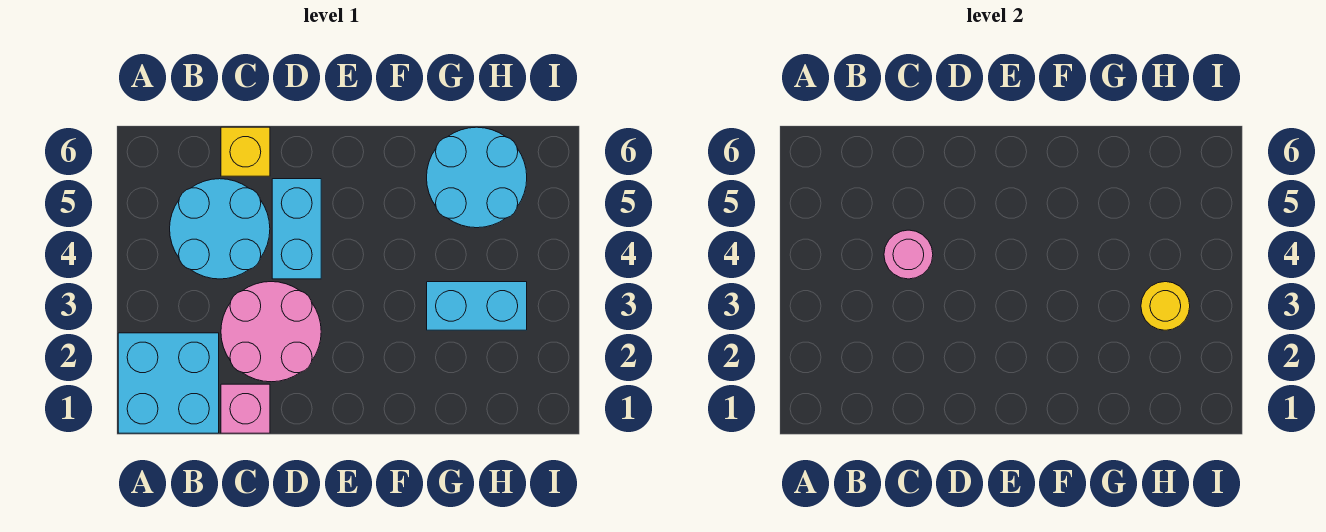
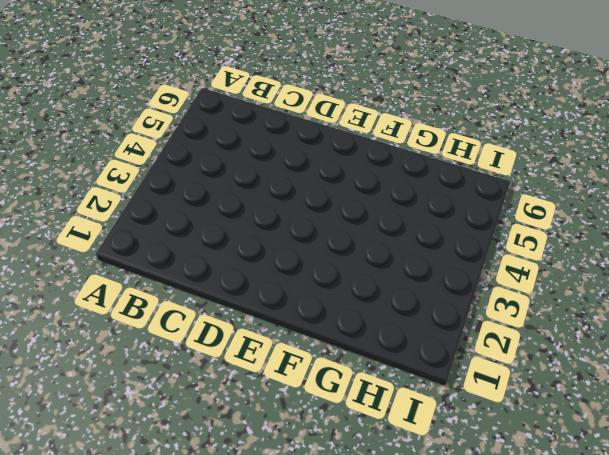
none -> cyan brick A1:B2 level 1
none -> cyan round brick B4:C5 level 1

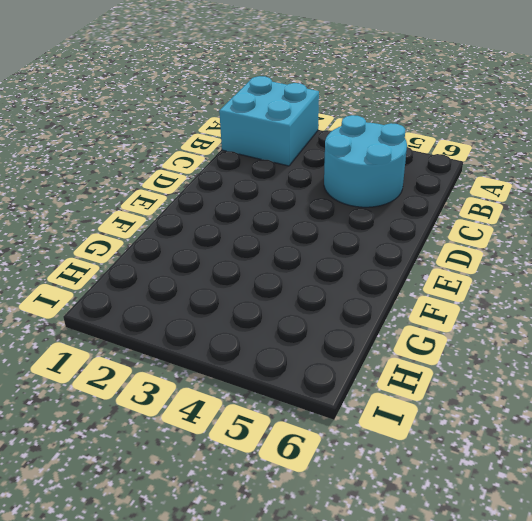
none -> pink brick C1 level 1
none -> pink round brick C2:D3 level 1

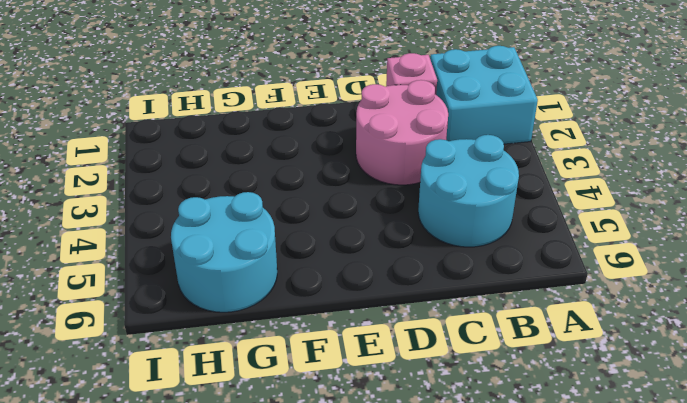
none -> yellow brick C6 level 1
none -> cyan brick D4:D5 level 1

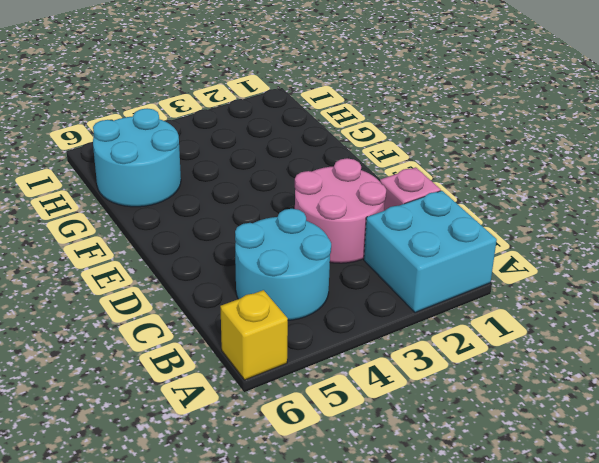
yellow brick A6 level 1 -> yellow brick C6 level 1
none -> cyan brick D4:D5 level 1
none -> cyan brick G3:H3 level 1

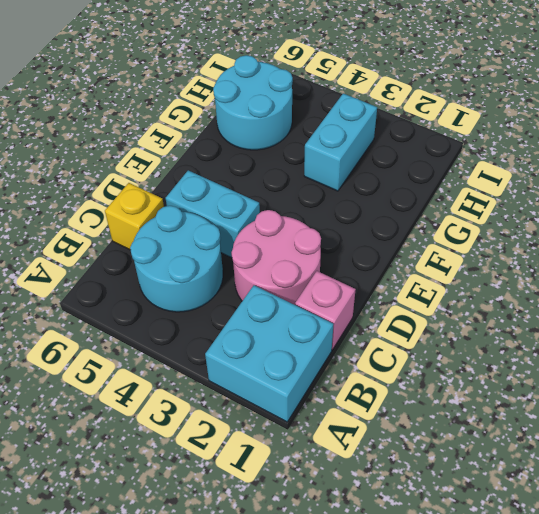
none -> pink round brick C4 level 2
none -> yellow round brick H3 level 2

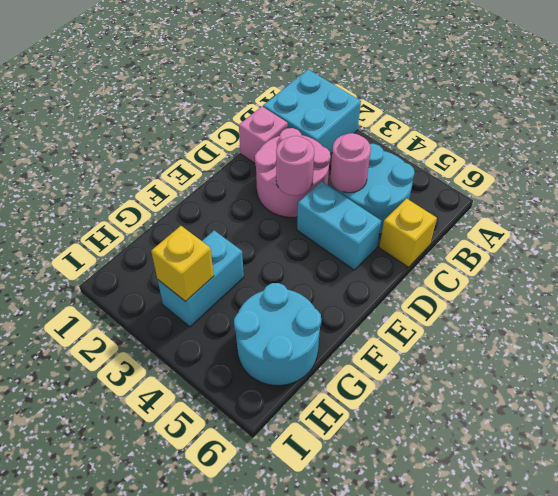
pink round brick D3 level 2 -> none
yellow brick H3 level 2 -> yellow round brick H3 level 2

